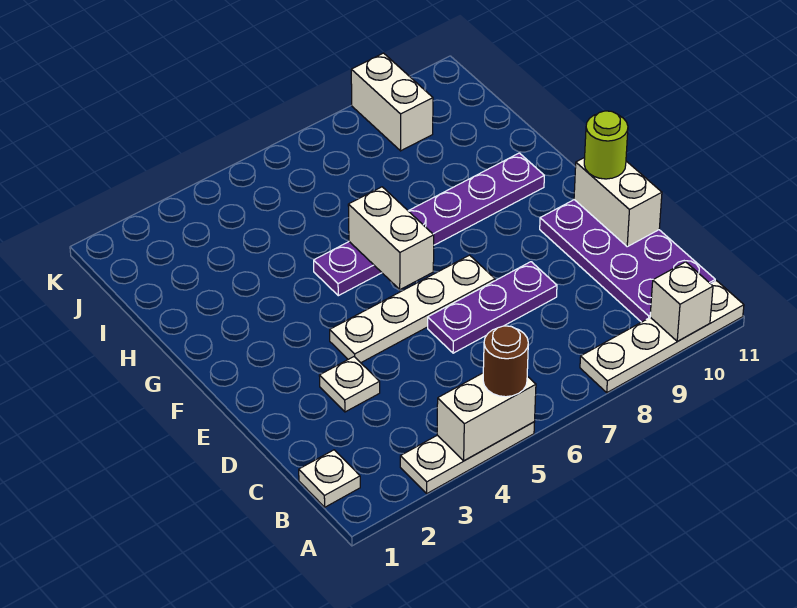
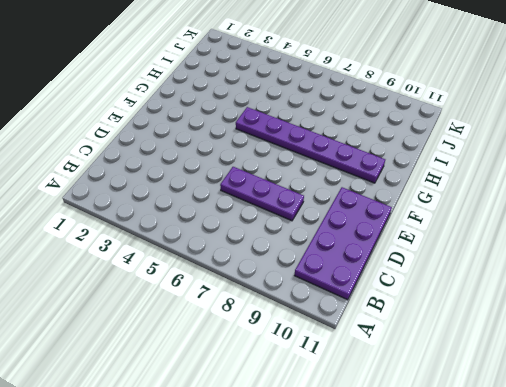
none -> white plate A3:A5 level 1
none -> white plate A8:A11 level 1
none -> white plate B1 level 1

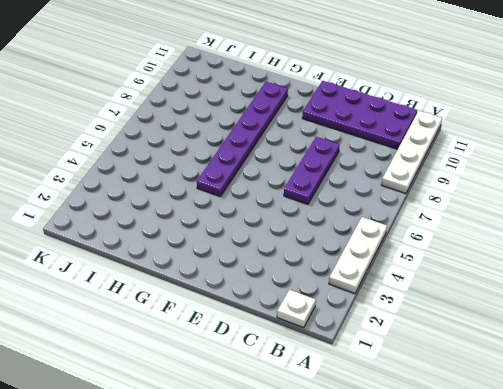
none -> white plate D3 level 1
none -> white plate E4:E7 level 1
none -> white brick J9:K9 level 1

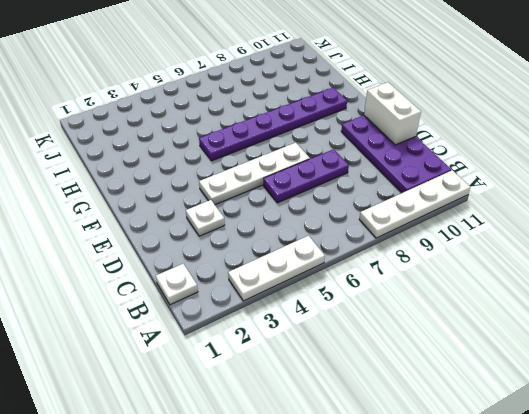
none -> white brick J9:K9 level 1
none -> white brick A4:A5 level 2
none -> white brick A10 level 2

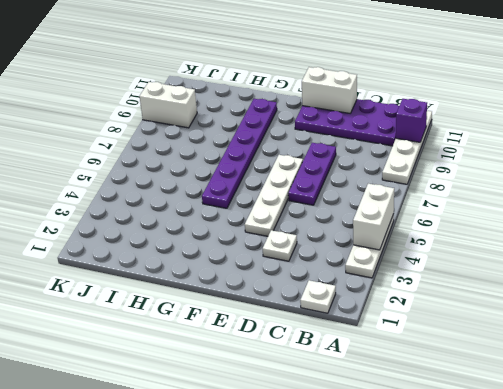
purple brick A10 level 2 -> white brick A10 level 2
none -> white brick F6:G6 level 2
none -> brown round brick A5 level 3
none -> lime round brick E11 level 3

